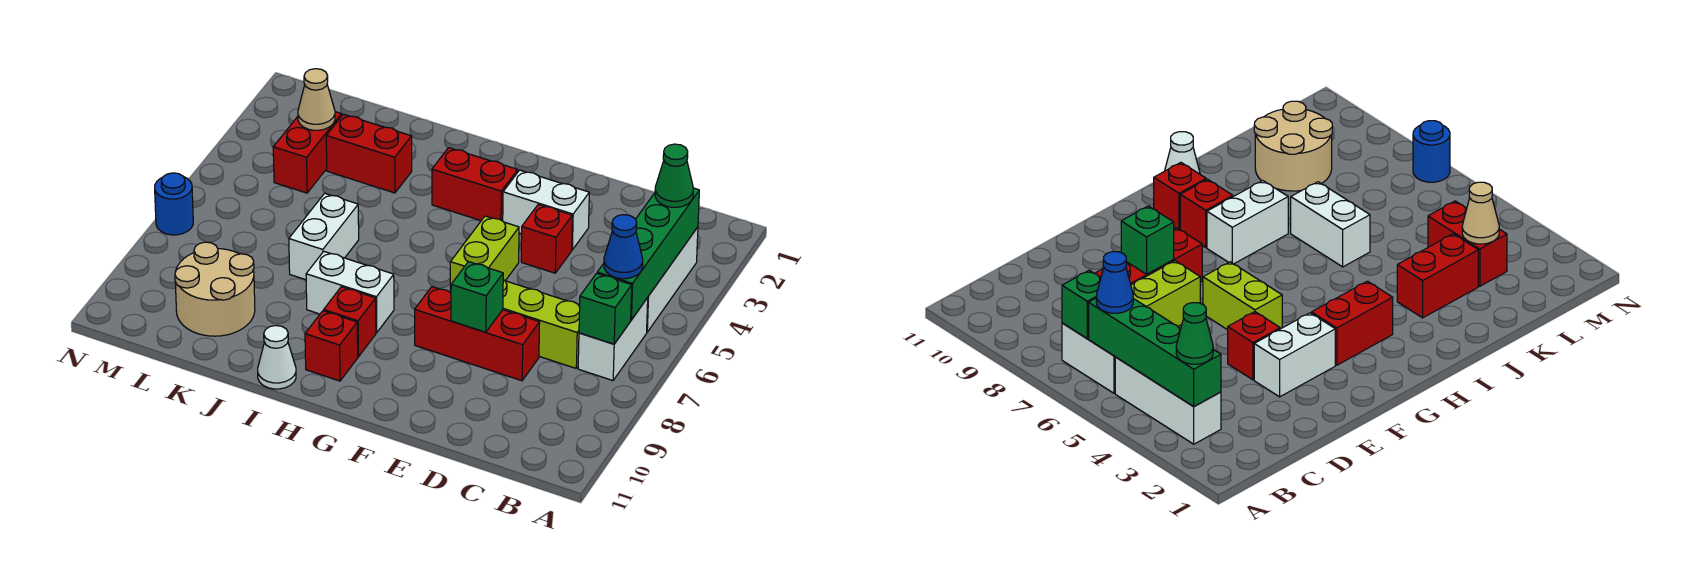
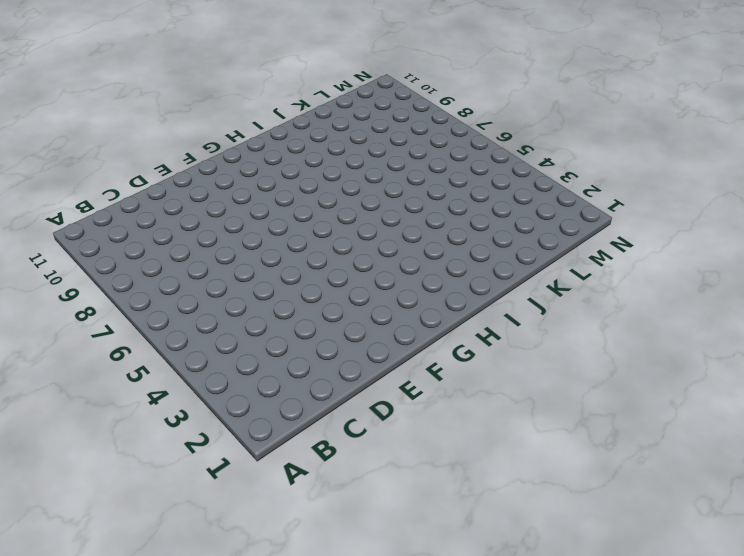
none -> white brick B3:B5 level 1
none -> white brick B6:B7 level 1
none -> lime brick C7:E7 level 1

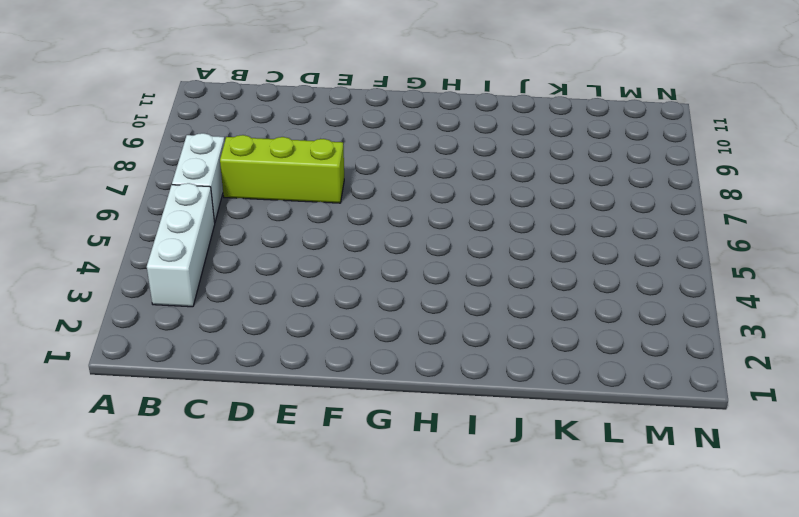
none -> red brick D8:F8 level 1
none -> white brick E3:F3 level 1
none -> red brick E4 level 1

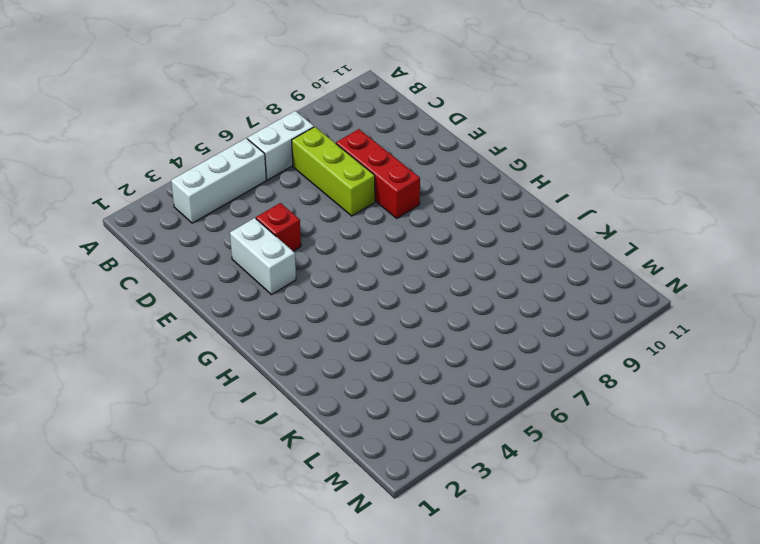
none -> lime brick F5:F6 level 1
none -> red brick G3:H3 level 1
none -> white brick H8:I8 level 1

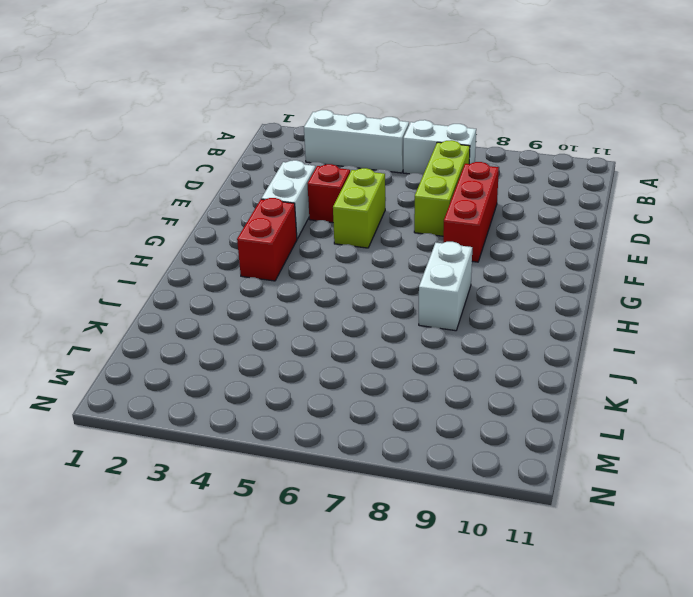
lime brick E5:F5 level 1 -> lime brick F5:F6 level 1
none -> red brick H9 level 1
none -> red brick H10 level 1
none -> white cone I11 level 1

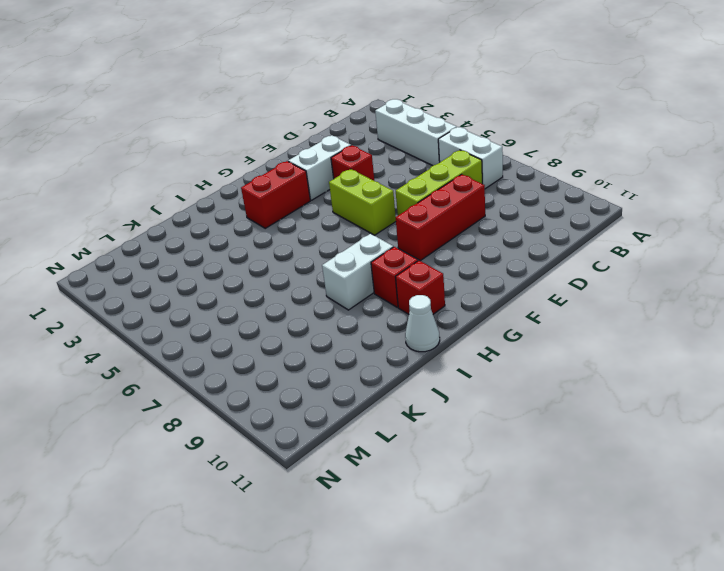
none -> red brick J3:K3 level 1
none -> white brick J6:J7 level 1
none -> tan round brick K9:L10 level 1

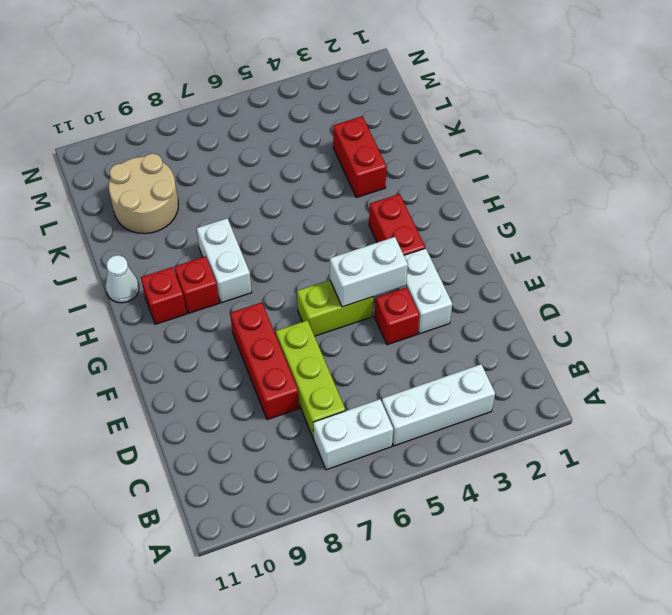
white brick F4:F5 level 2 -> white brick J6:J7 level 1
none -> red brick L3:L4 level 1
none -> blue round brick N7 level 1
none -> green brick B3:B6 level 2

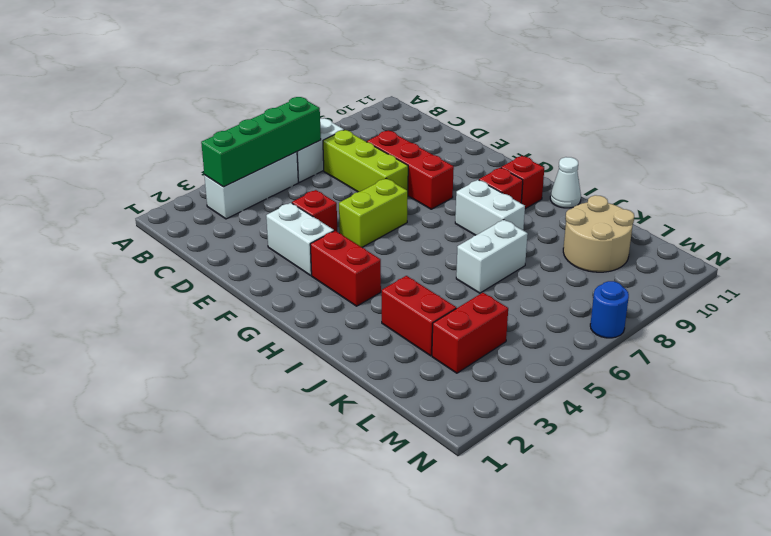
none -> green brick B7 level 2
none -> green brick E8 level 2
none -> tan cone L3 level 2

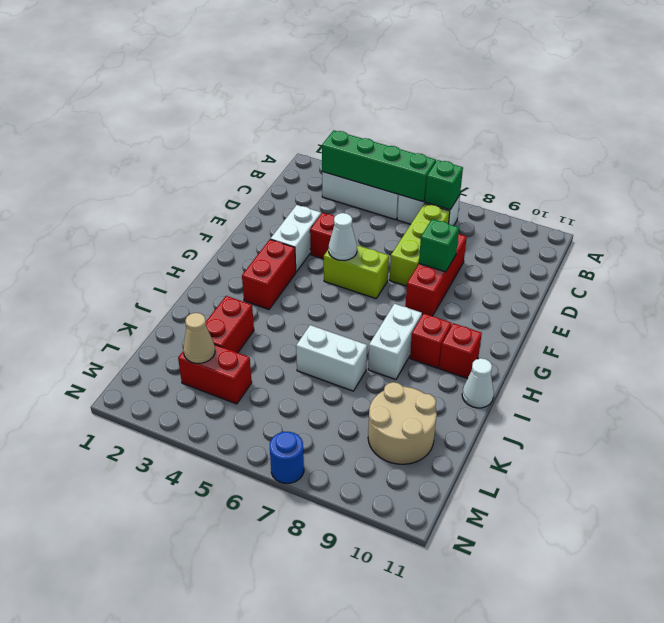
white cone F5 level 2 -> none
none -> green cone B3 level 3
none -> blue cone B6 level 3

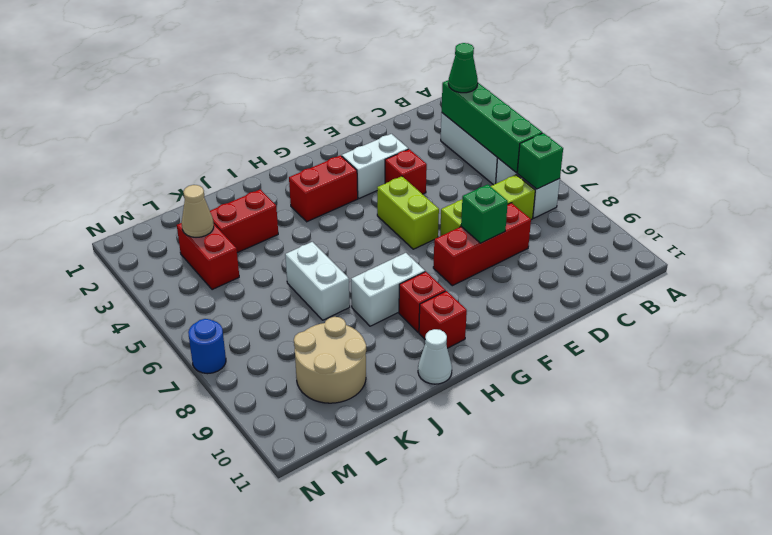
none -> blue cone B6 level 3

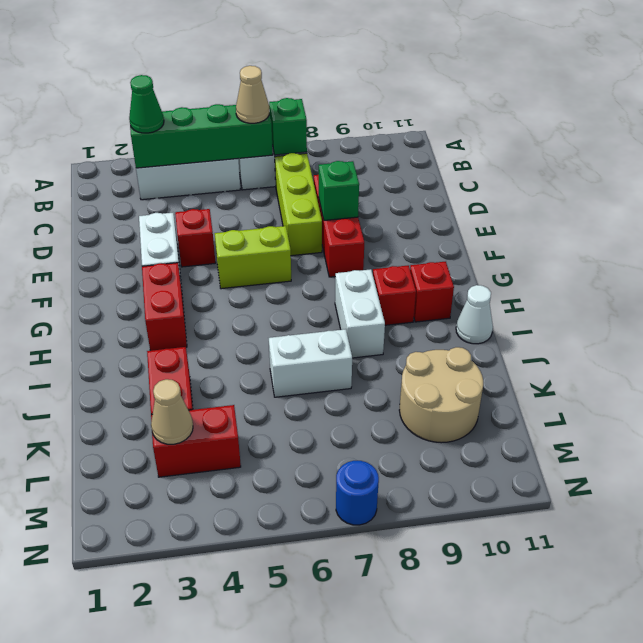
tan cone B6 level 3 -> blue cone B6 level 3

